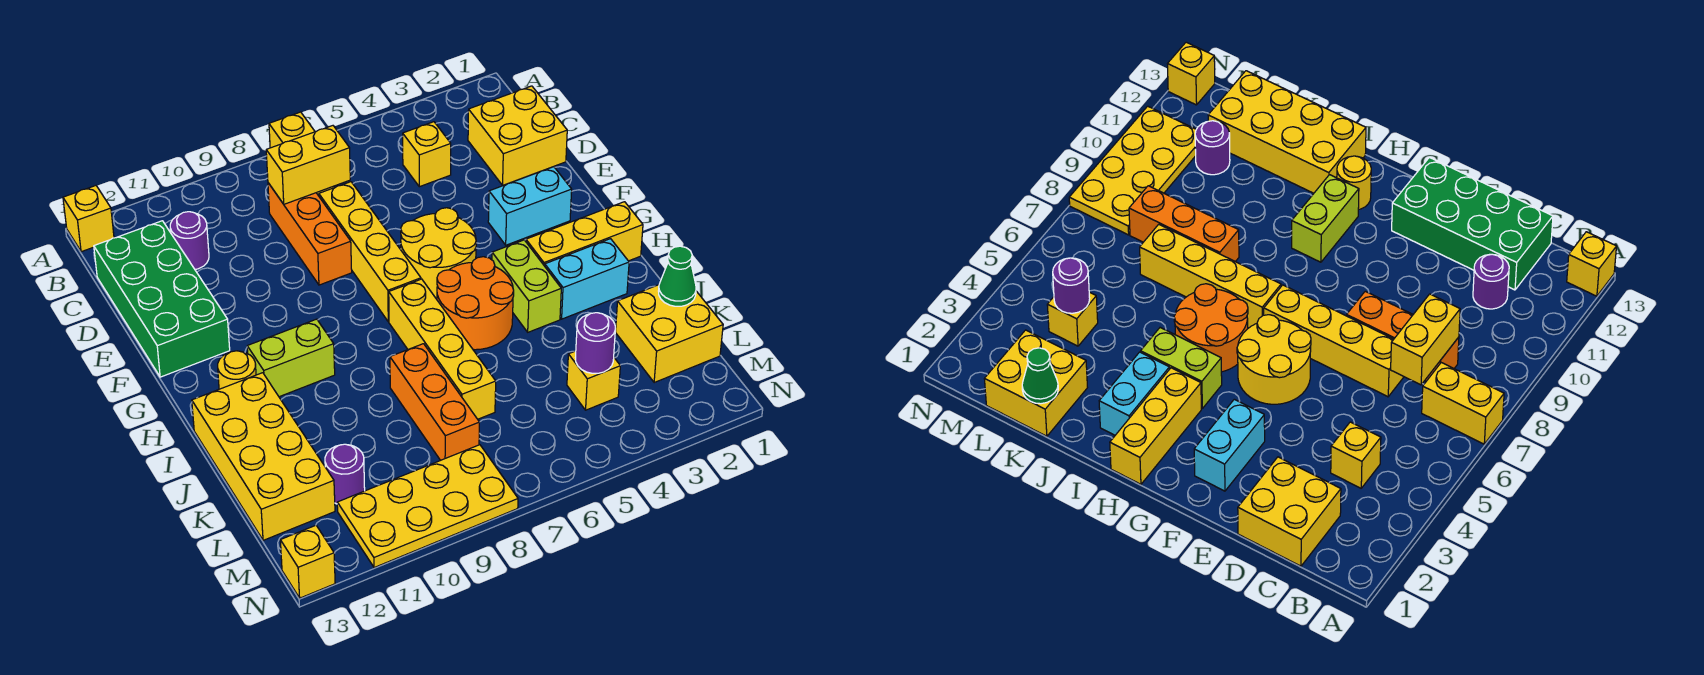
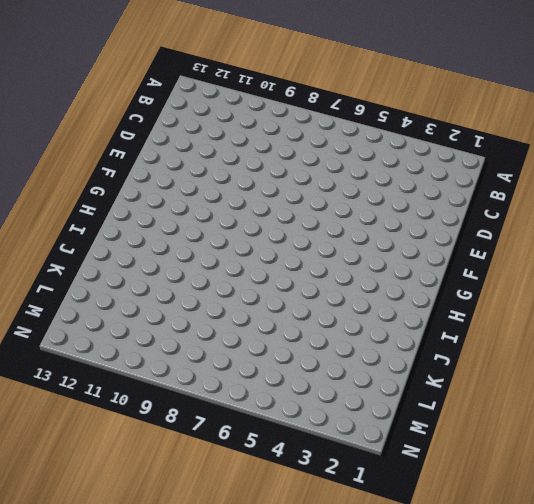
none -> yellow brick A7:B7 level 1
none -> yellow brick A13 level 1
none -> yellow brick C1:D2 level 1

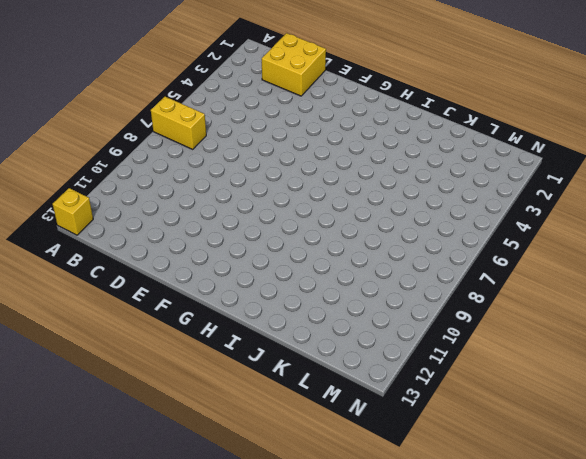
none -> yellow brick C4 level 1
none -> orange brick C8:E8 level 1
none -> purple round brick C11 level 1

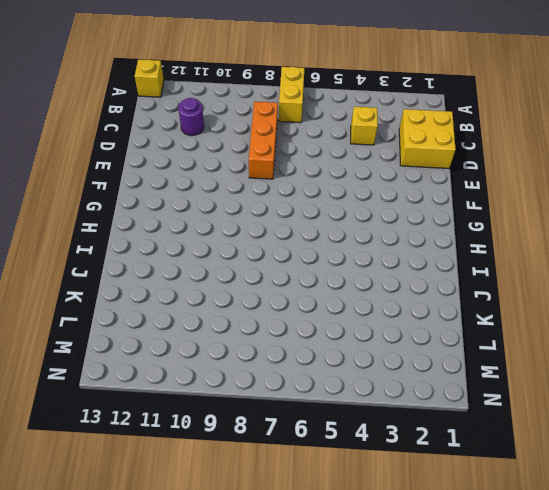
none -> green brick C12:F13 level 1
none -> yellow brick D7:G7 level 1
none -> cyan brick F2:F3 level 1

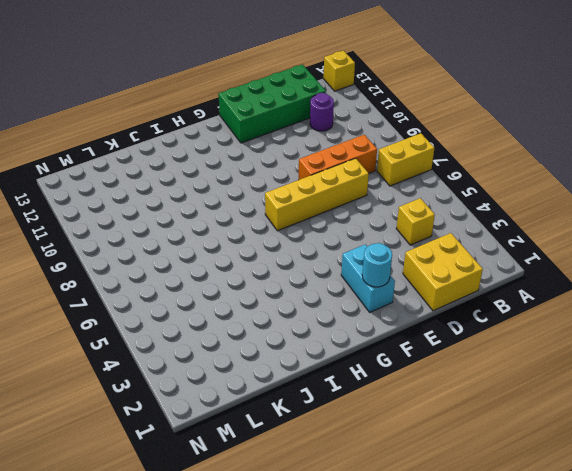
cyan round brick F2 level 2 -> none
none -> yellow round brick F5:G6 level 1
none -> yellow brick H1:H3 level 1
none -> lime brick H4:I4 level 1

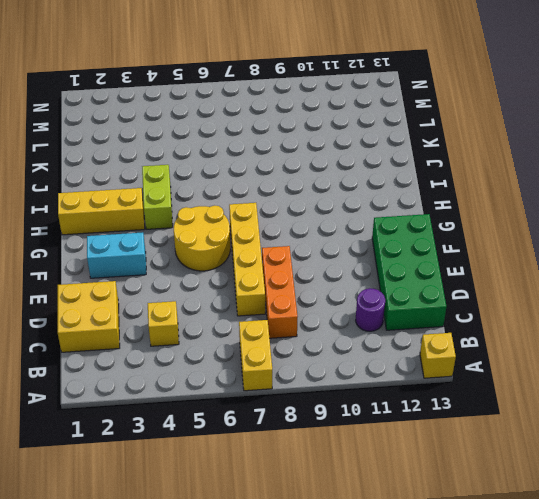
none -> orange round brick H5:I6 level 1
none -> yellow brick H7:K7 level 1
none -> lime brick H10:H11 level 1

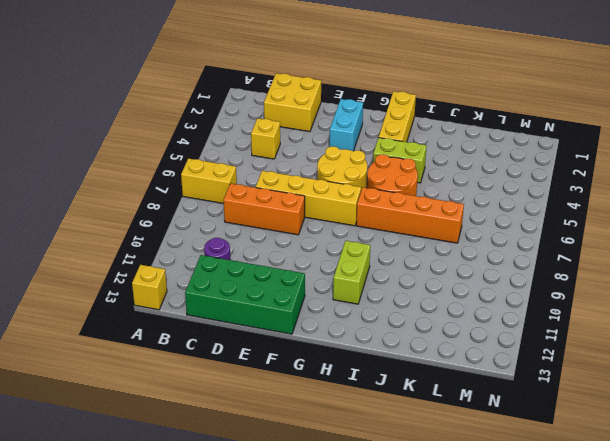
orange brick H7:K7 level 1 -> yellow brick H7:K7 level 1
none -> yellow round brick H12 level 1
none -> cyan brick I2:I3 level 1
none -> yellow brick I12:L13 level 1

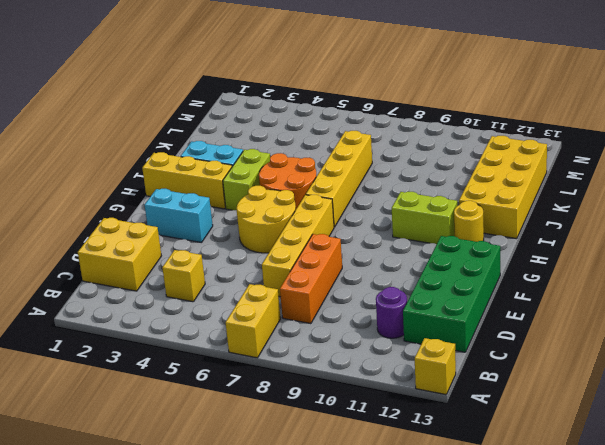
none -> orange brick J8:L8 level 1
none -> yellow brick K1:L2 level 1
none -> yellow brick L4 level 1

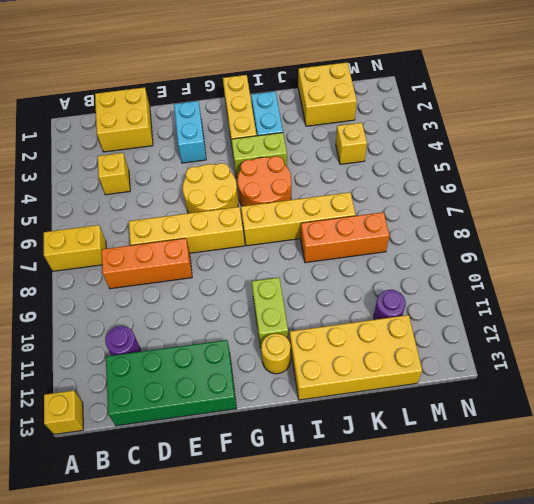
none -> yellow plate M8:N11 level 1
none -> yellow brick N13 level 1
none -> yellow brick C7:C8 level 2

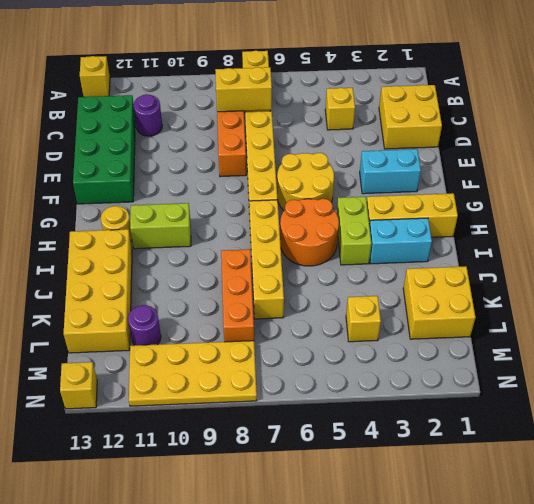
none -> green cone K1 level 2
none -> purple round brick L4 level 2

